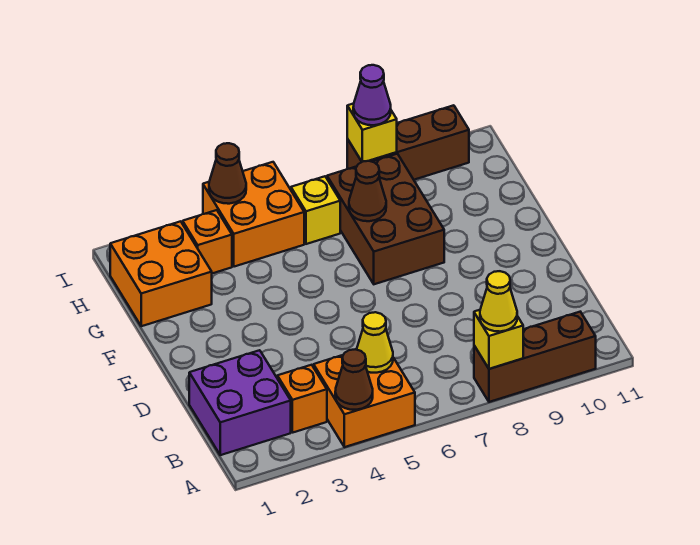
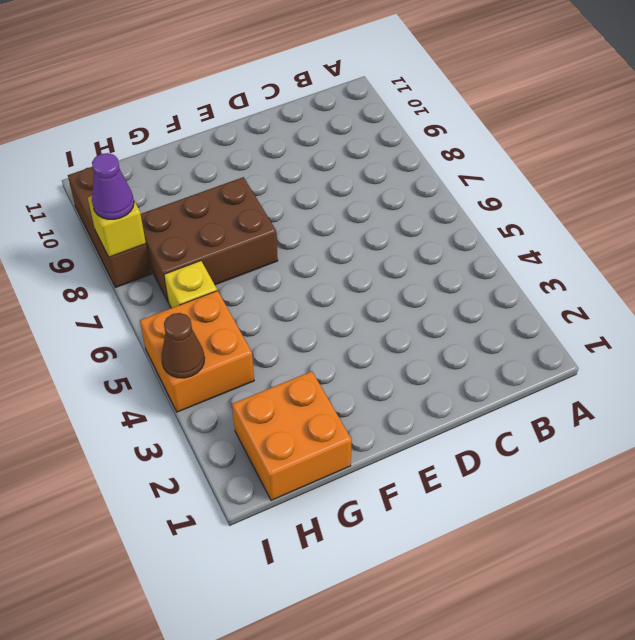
none -> orange brick A4:B5 level 1
none -> brown brick A8:A10 level 1
none -> purple brick B1:C2 level 1

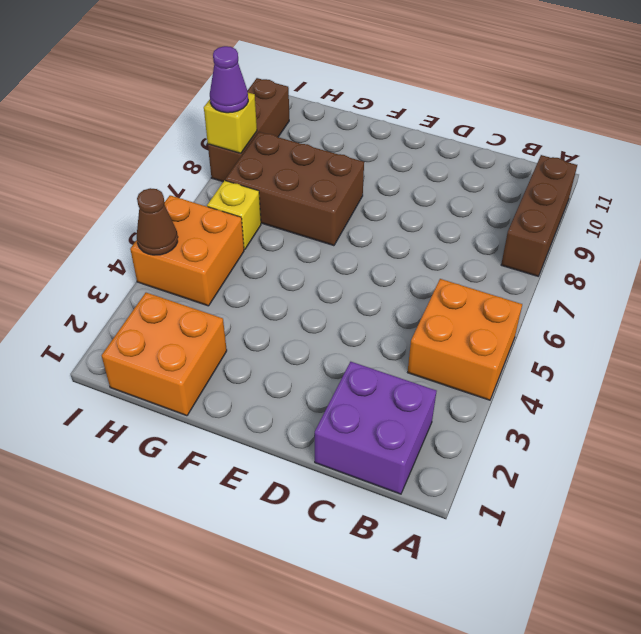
none -> orange brick B3 level 1
none -> orange brick H3 level 1
none -> brown cone A4 level 2

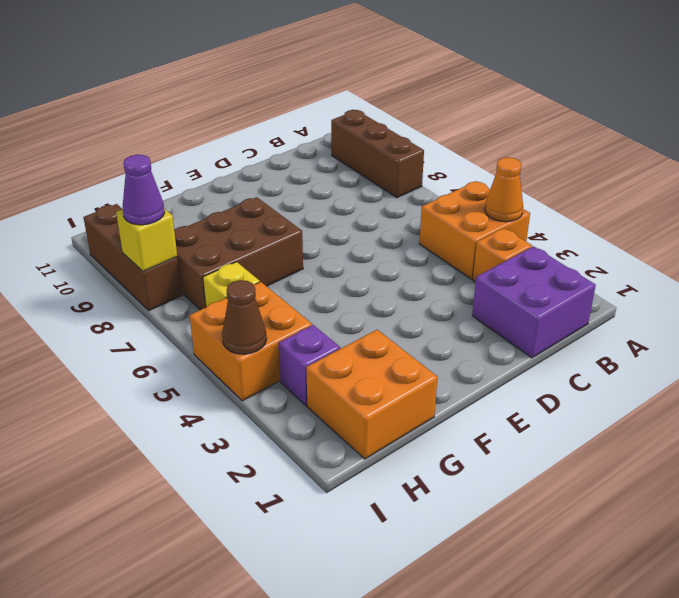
orange cone A4 level 2 -> brown cone A4 level 2
purple brick H3 level 1 -> orange brick H3 level 1
none -> yellow brick A8 level 2
none -> yellow cone B5 level 2
none -> brown cone G7 level 2

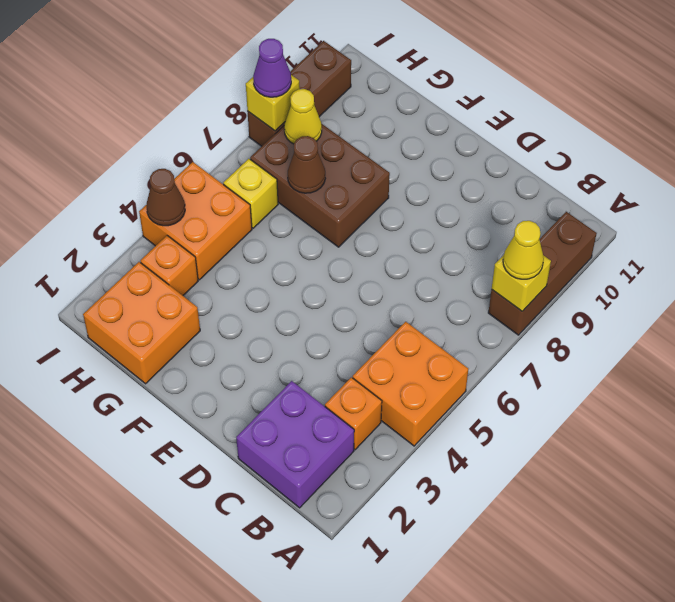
yellow cone H8 level 2 -> yellow cone B5 level 2
none -> brown cone A4 level 2

